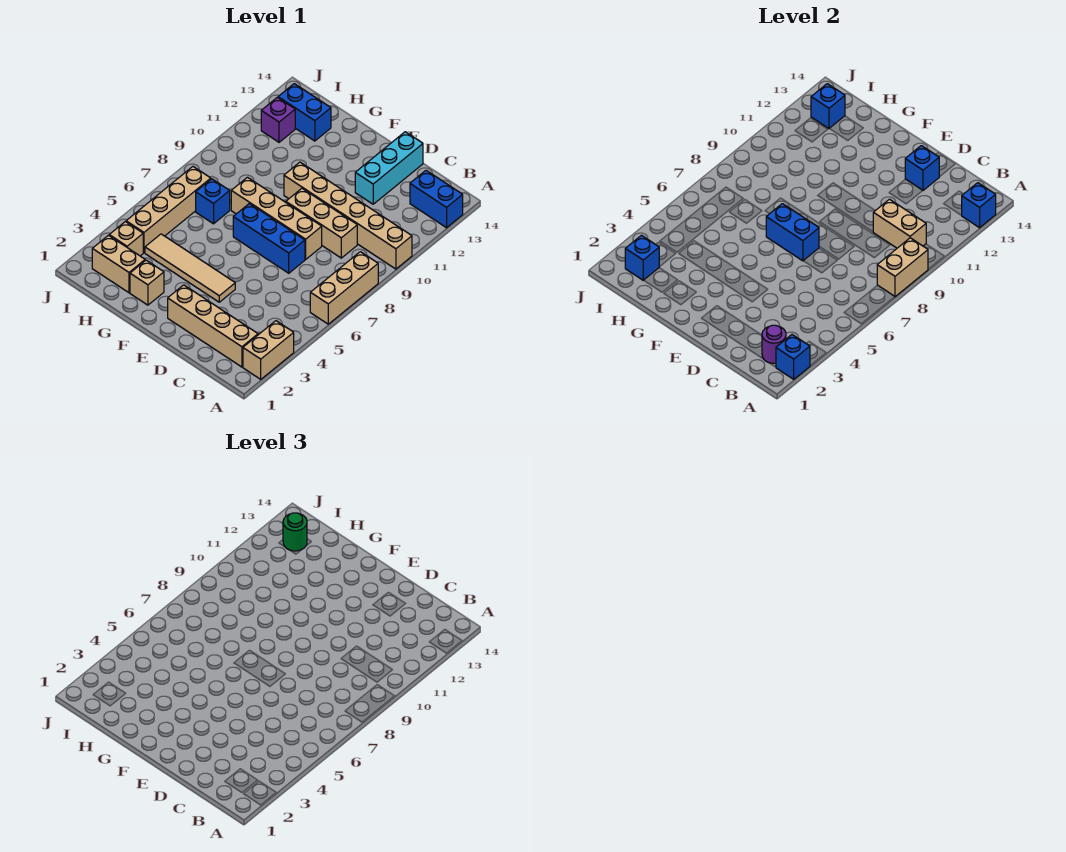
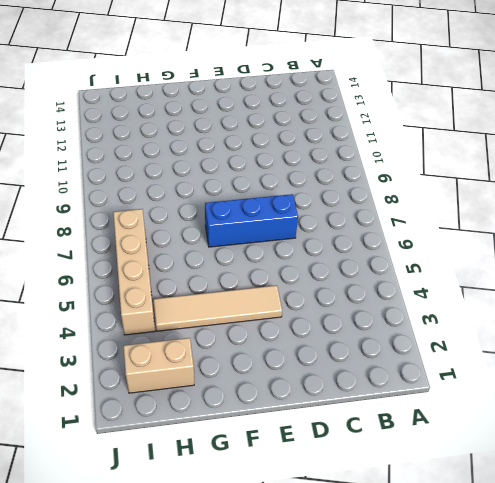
none -> tan brick A2:A3 level 1
none -> tan brick A6:A8 level 1
none -> tan brick A10:F10 level 1

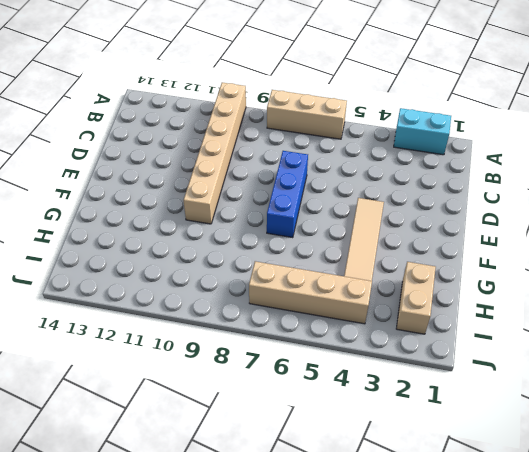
cyan brick A2:A3 level 1 -> tan brick A2:A3 level 1
none -> blue brick A13:B13 level 1
none -> tan brick B2:E2 level 1
none -> tan brick C9:E9 level 1

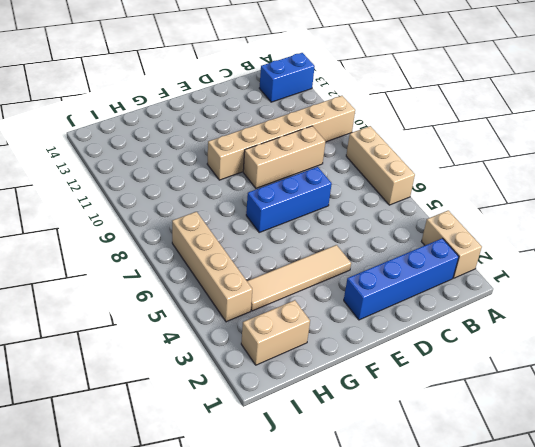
blue brick B2:E2 level 1 -> tan brick B2:E2 level 1
none -> tan brick D8:G8 level 1
none -> cyan brick D12:D14 level 1
none -> tan brick G2 level 1

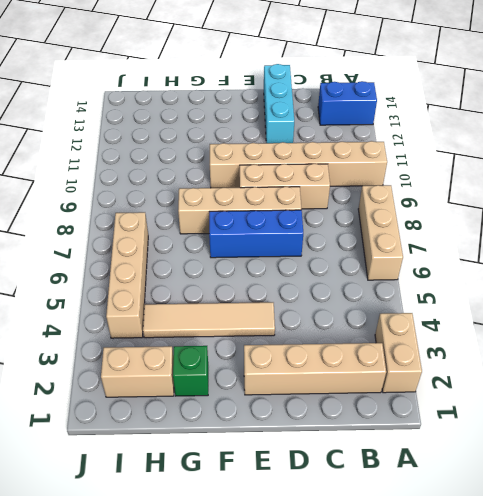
green brick G2 level 1 -> tan brick G2 level 1
none -> blue brick H7 level 1
none -> blue brick H13:I13 level 1
none -> tan brick I3 level 1

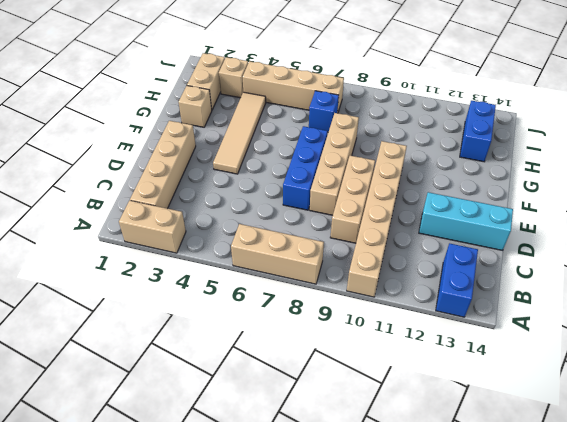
none -> purple brick I12 level 1
none -> blue brick A2 level 2
none -> tan brick A8:A9 level 2

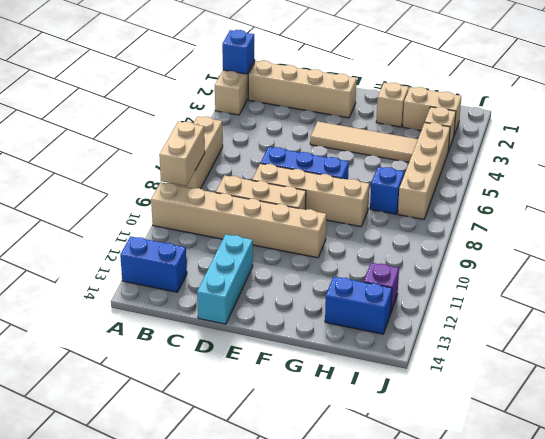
none -> blue brick A13 level 2
none -> purple round brick B2 level 2
none -> tan brick B10:C10 level 2

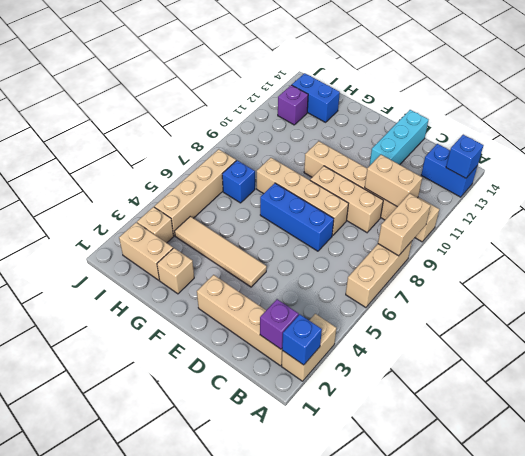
purple brick B2 level 2 -> purple round brick B2 level 2
none -> blue brick D13 level 2
none -> blue brick E7:F7 level 2
none -> blue brick I2 level 2

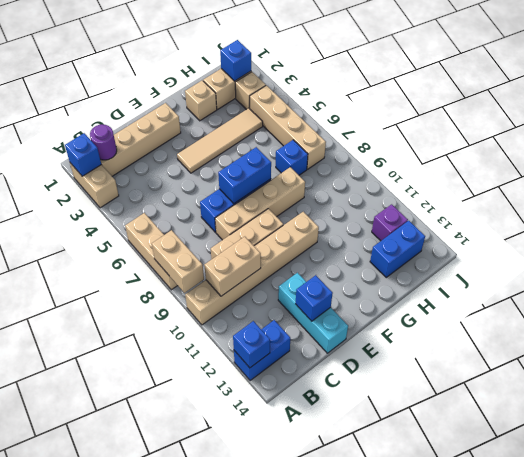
none -> blue brick I13 level 2
none -> green round brick I13 level 3

